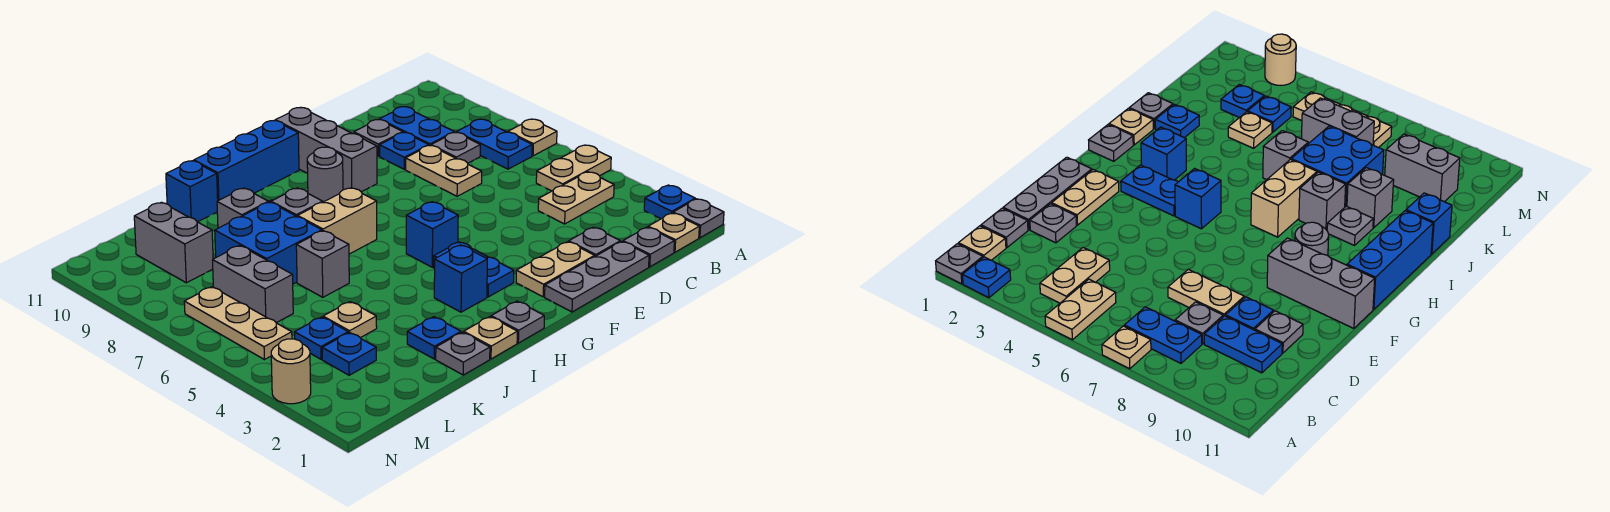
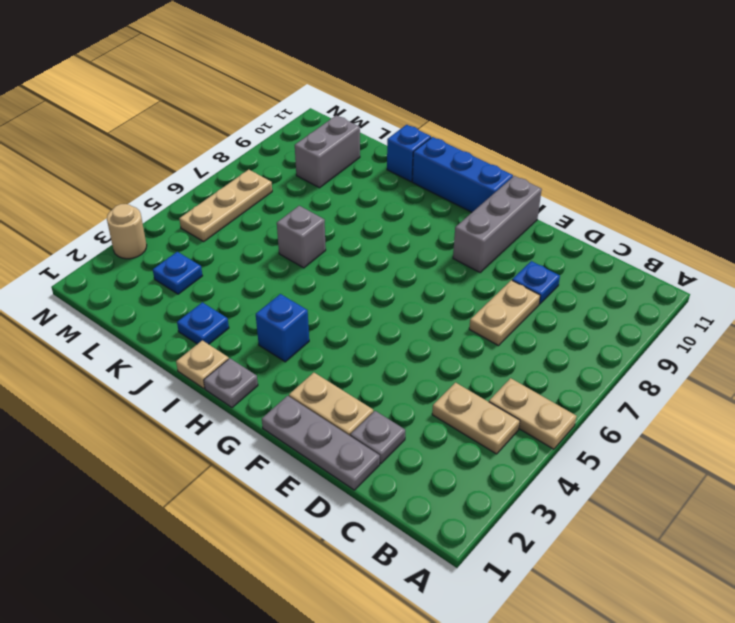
none -> grey plate A1 level 1
none -> blue plate A2 level 1
none -> tan plate A7 level 1
none -> tan plate B1 level 1

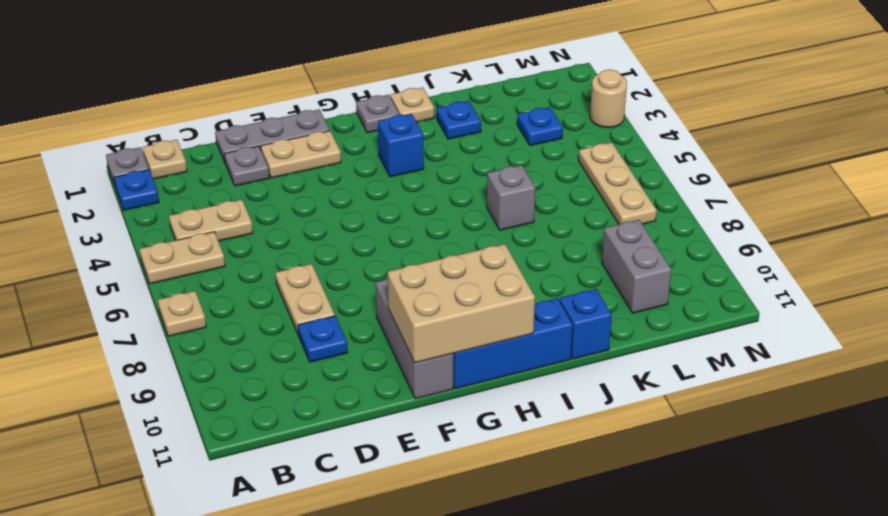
tan brick F10:H11 level 2 -> none
none -> blue plate B7:B8 level 1
none -> grey plate C1 level 1
none -> grey plate C8 level 1
none -> blue plate C9:C10 level 1

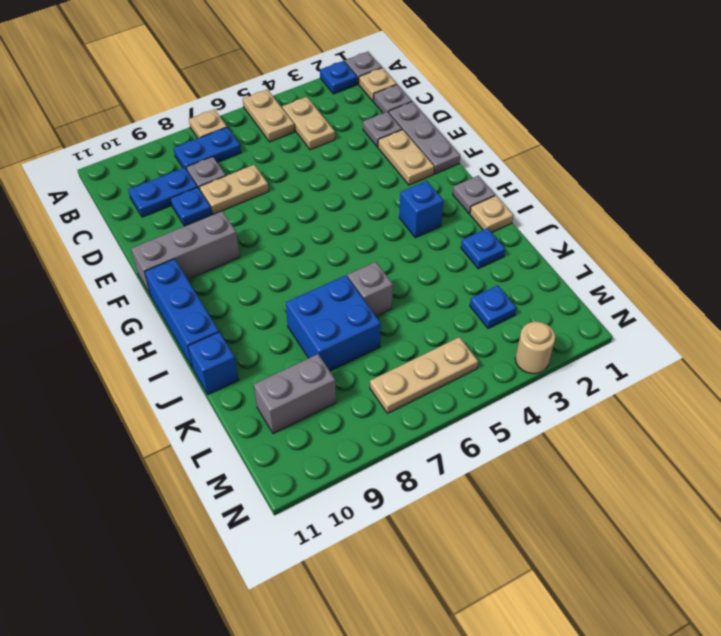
none -> grey plate D10 level 1
none -> blue plate G3:G4 level 1
none -> blue brick G5 level 1
none -> grey round brick G9 level 1

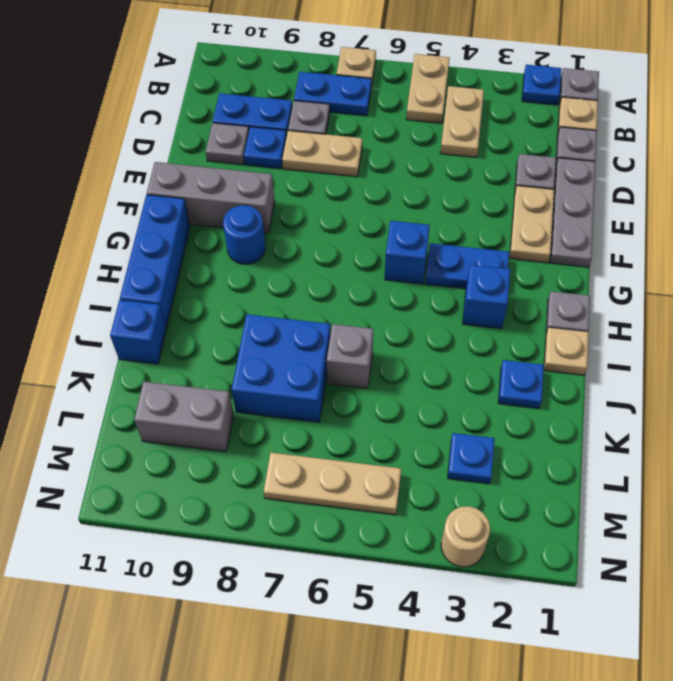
blue round brick G9 level 1 -> grey round brick G9 level 1
none -> tan brick H7:I7 level 1
none -> grey brick I8 level 1
none -> grey plate I9 level 1
none -> grey plate J1 level 1

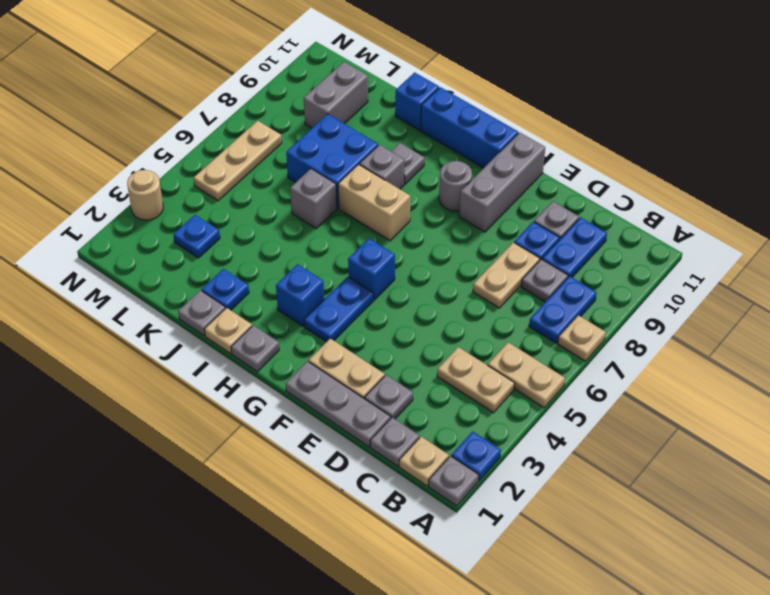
none -> grey brick J9 level 1
none -> tan plate K4 level 1
none -> blue plate L4 level 1
none -> grey brick L6:L7 level 1

